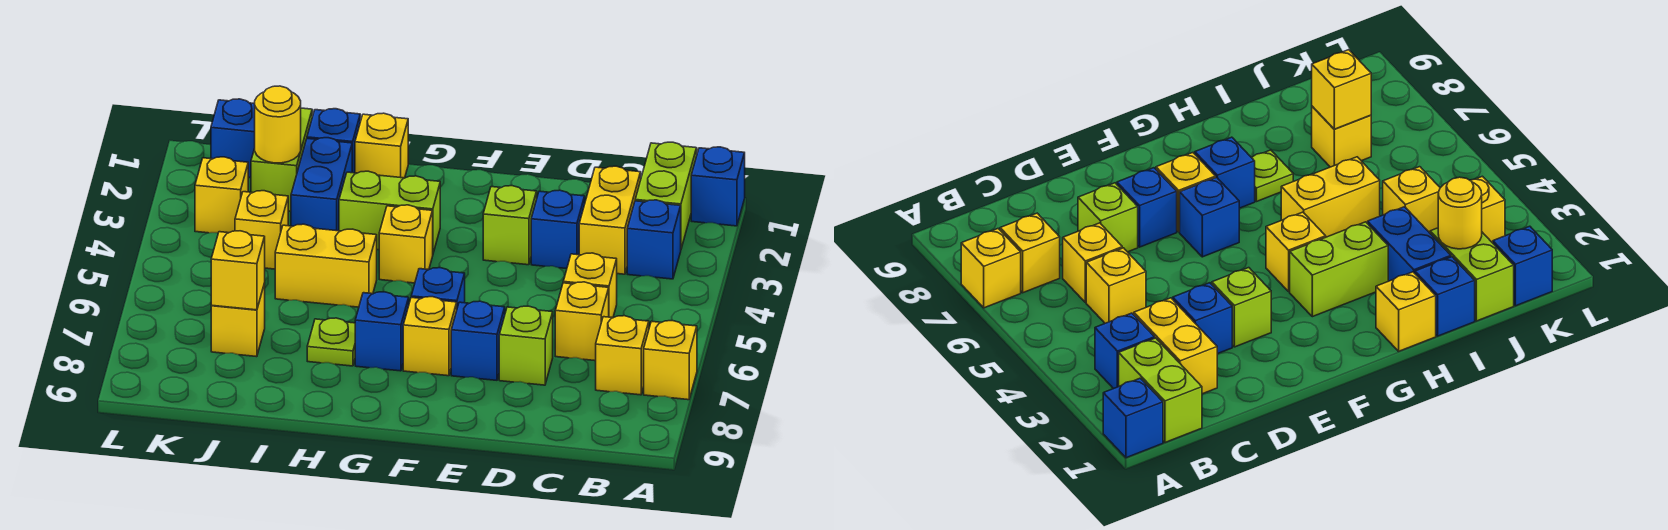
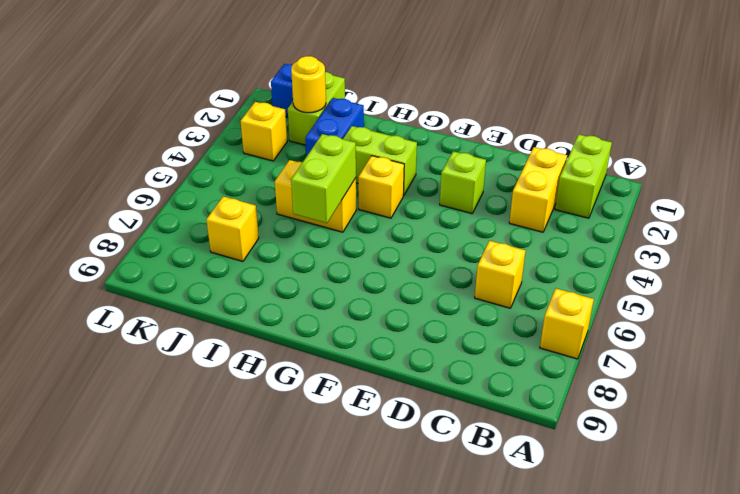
lime brick H5:H6 level 2 -> none
none -> blue brick A1 level 1
none -> blue brick B3 level 1
none -> yellow brick B7 level 1

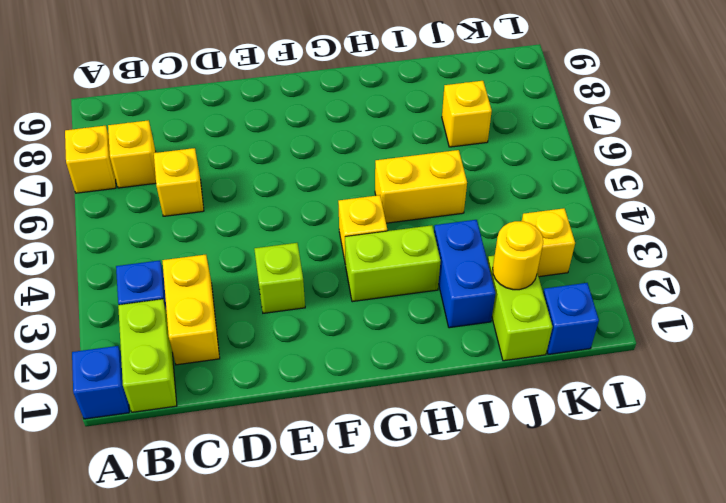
none -> yellow brick C5 level 1
none -> blue brick D3 level 1
none -> lime brick D7 level 1

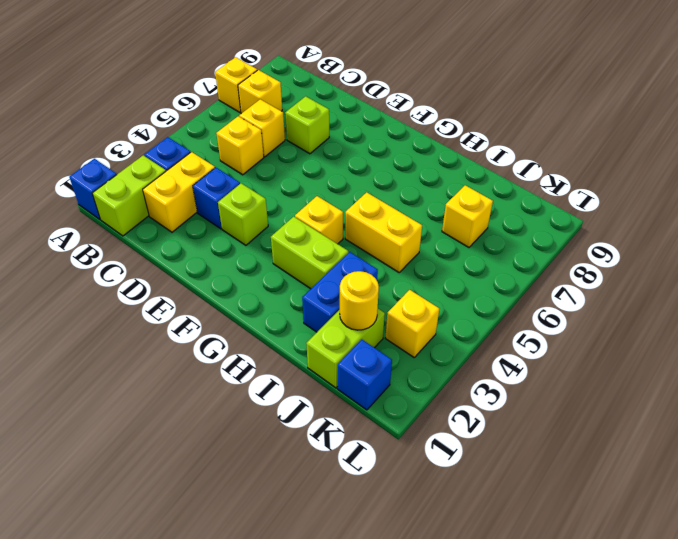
none -> blue brick E7 level 1
none -> blue brick F6 level 1
none -> yellow brick F7 level 1

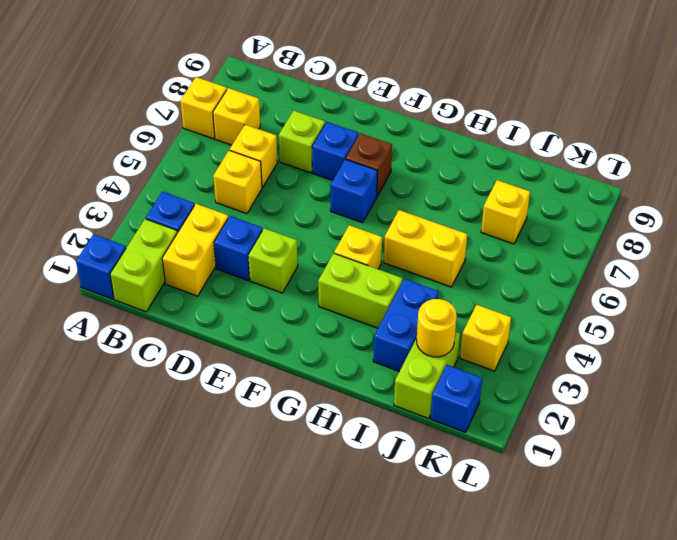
brown brick F7 level 1 -> yellow brick F7 level 1
none -> blue brick G7 level 1
none -> yellow brick H1 level 1
none -> lime plate H7 level 1

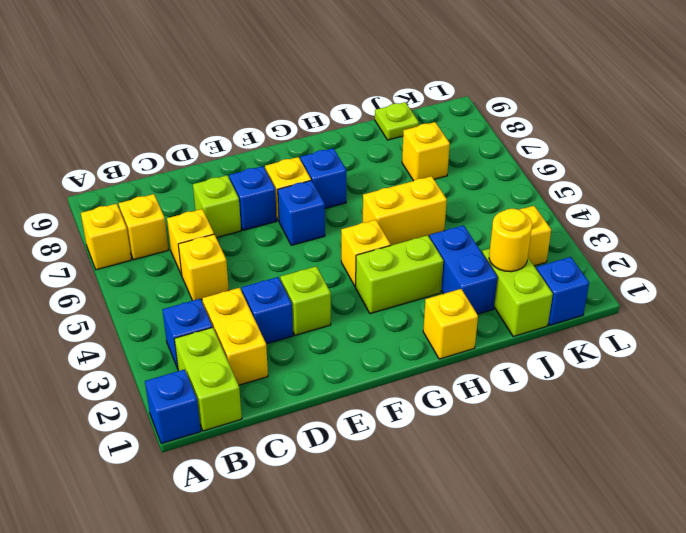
lime plate J9 level 1 -> lime plate H7 level 1
none -> blue brick I1 level 1
none -> yellow brick J4 level 1
none -> yellow brick J7 level 2

